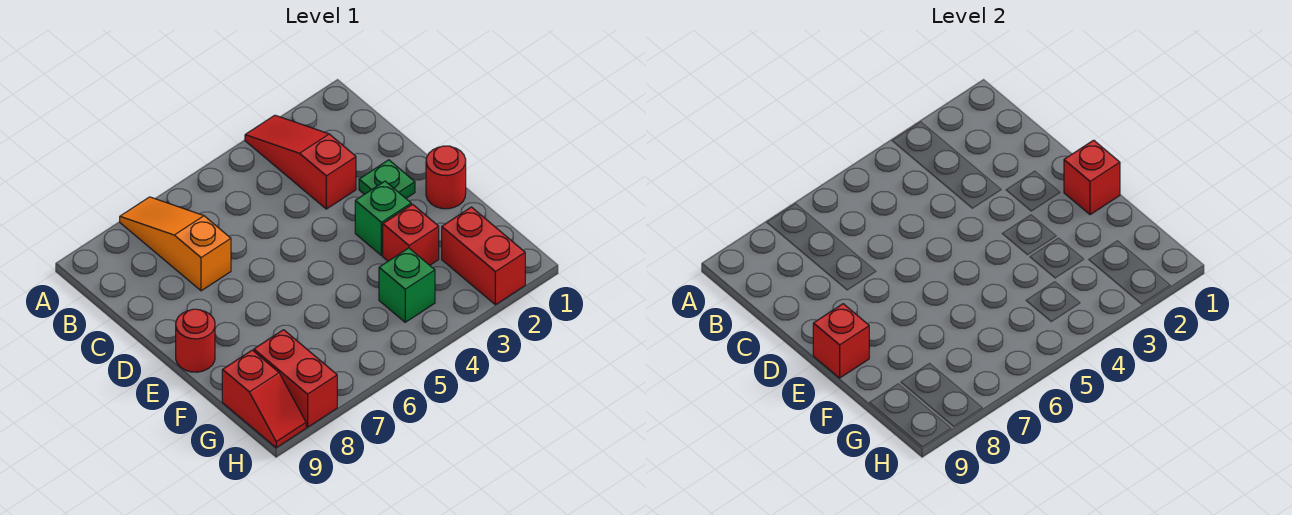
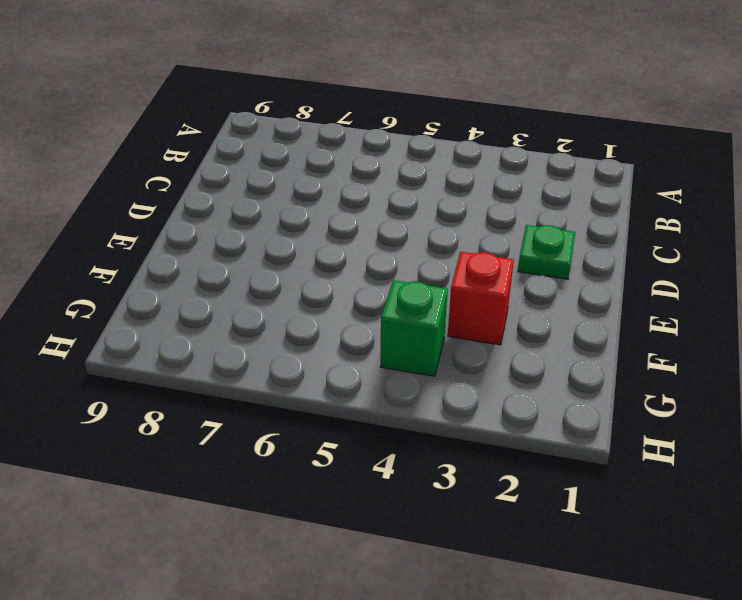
none -> red slope A3:C3 level 1 top C
none -> orange slope A7:C7 level 1 top C
none -> red round brick E1 level 1

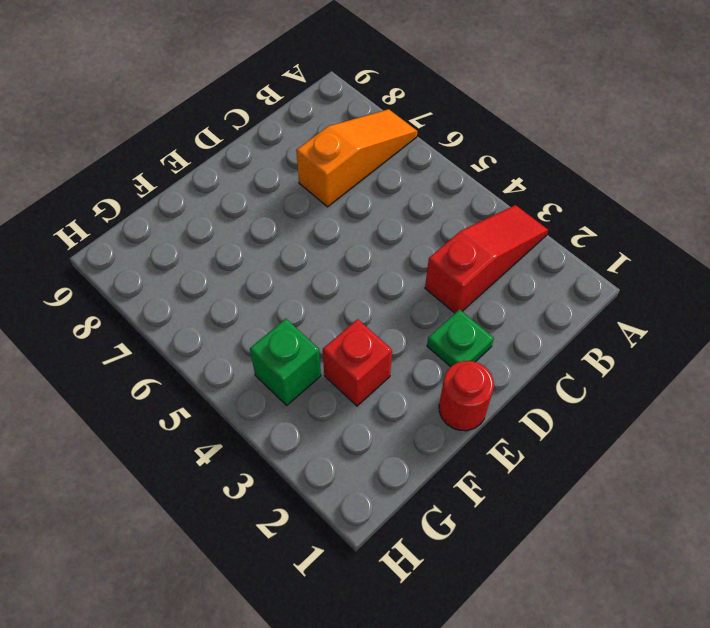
none -> green brick E3 level 1
none -> red round brick E9 level 1
none -> red brick G2:H2 level 1

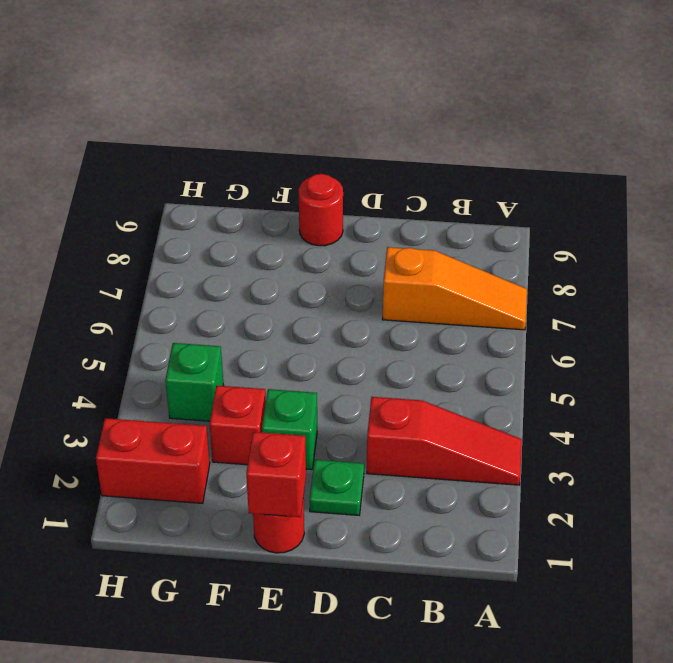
none -> red brick G8:H8 level 1
none -> red slope G9:H9 level 1 top G
none -> red brick E9 level 2

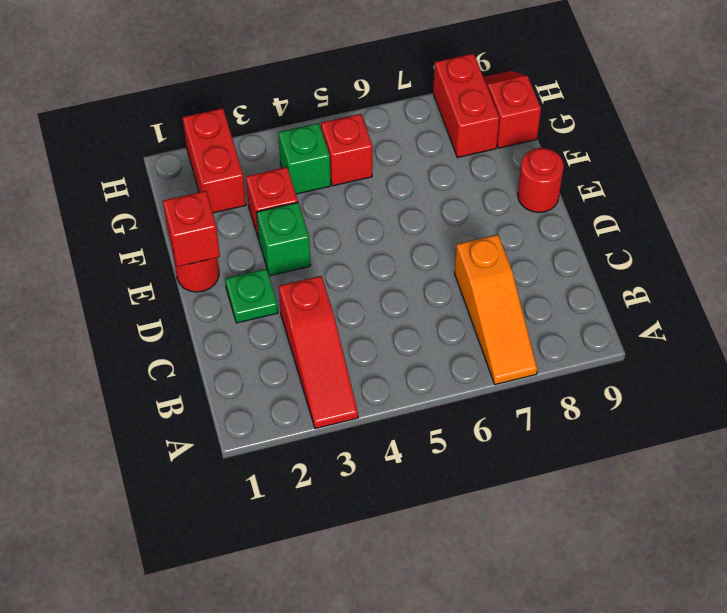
red brick G5 level 1 -> red brick E9 level 2

